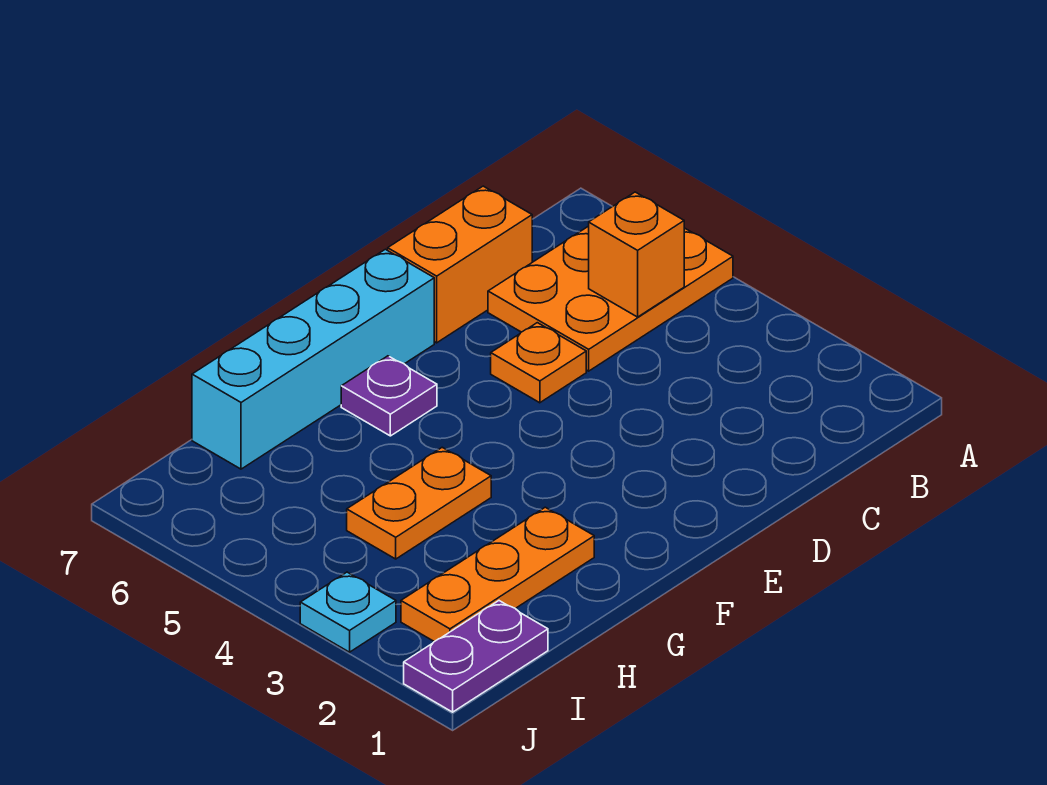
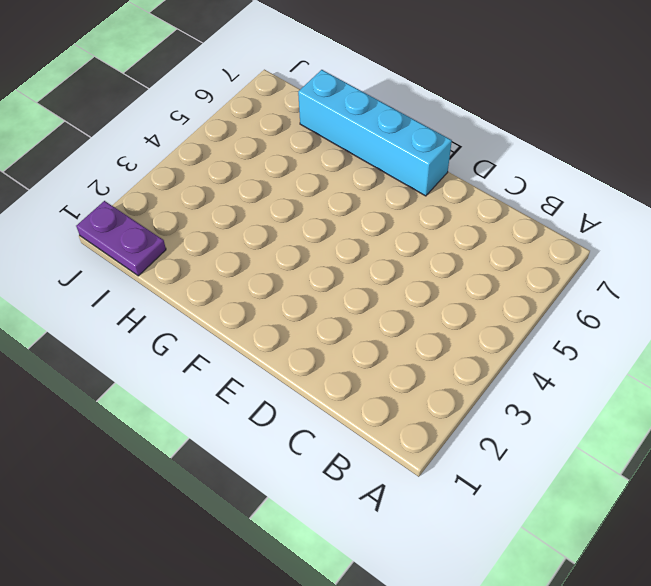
none -> orange plate A5:C6 level 1
none -> orange brick C7:D7 level 1

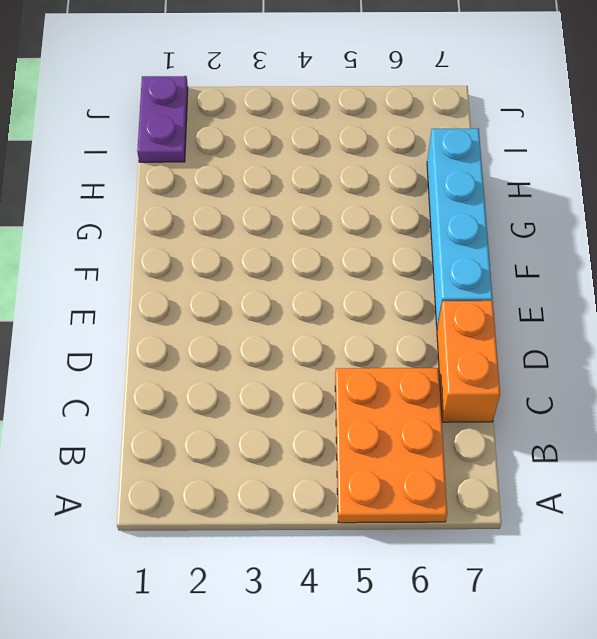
none -> orange plate D5 level 1
none -> purple plate F6 level 1

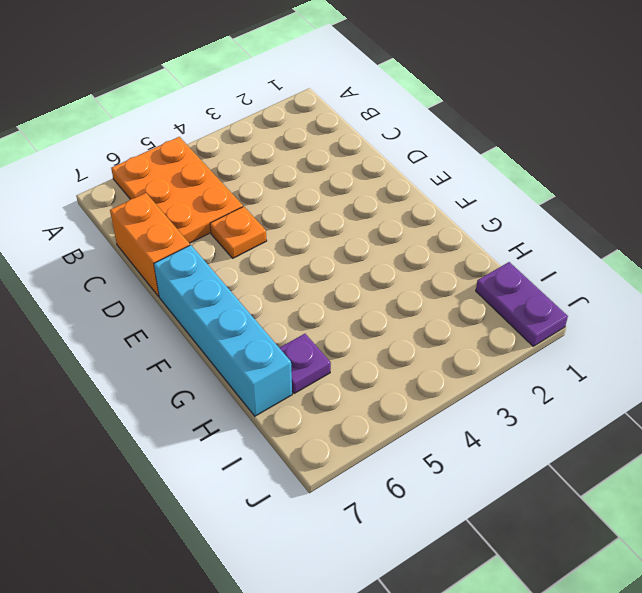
purple plate H6 level 1 -> purple plate F6 level 1
none -> orange plate G2:I2 level 1
none -> orange plate G4:H4 level 1

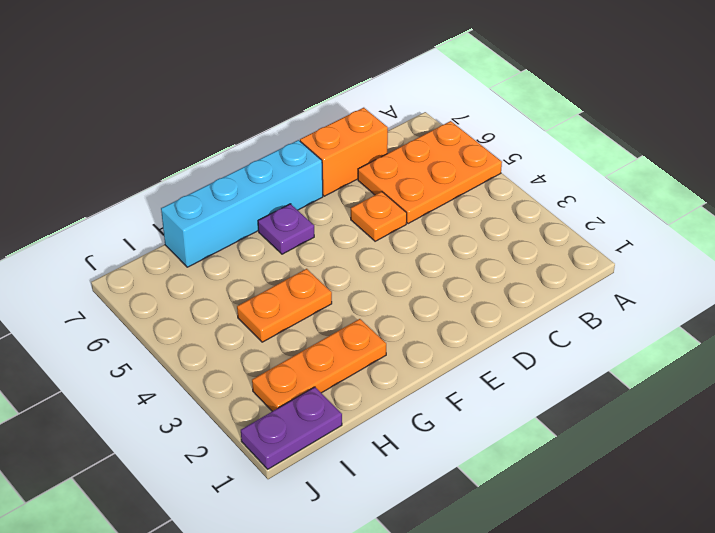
none -> cyan plate J3 level 1
none -> orange brick B5 level 2

